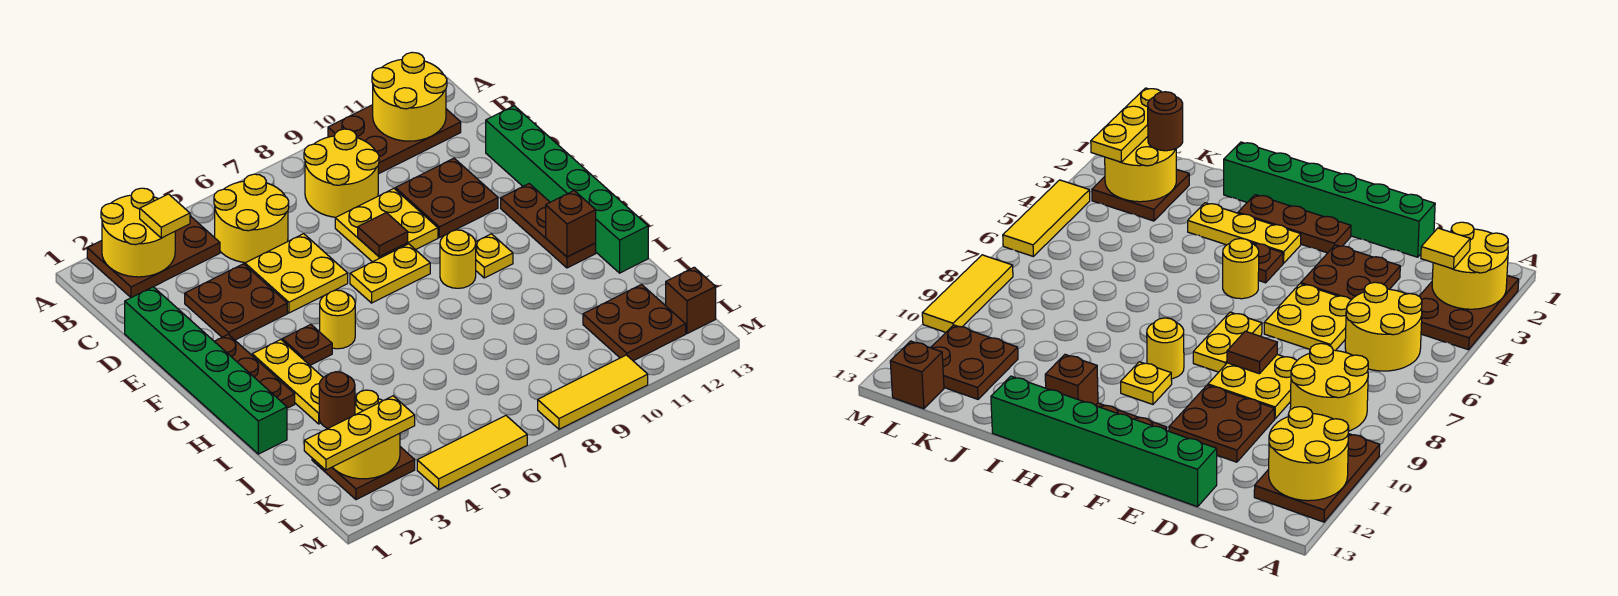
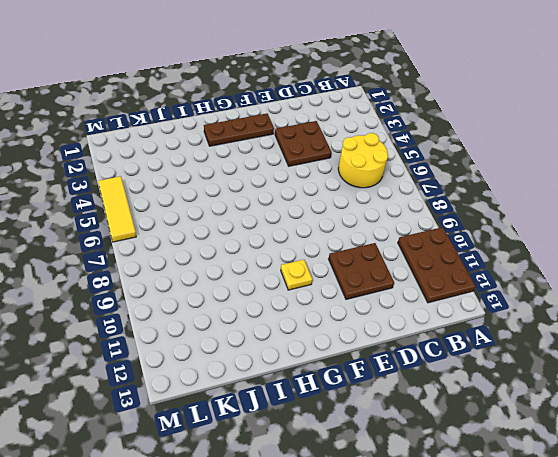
none -> brown plate A2:B4 level 1
none -> yellow round brick B8:C9 level 1
none -> green brick D1:I1 level 1
none -> yellow plate D5:E6 level 1

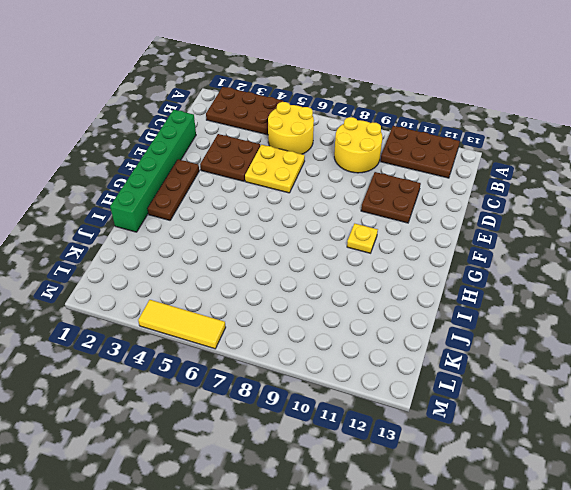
none -> yellow plate D8:E9 level 1
none -> green brick D13:I13 level 1
none -> yellow plate F7:F8 level 1
none -> brown plate F12:H12 level 1

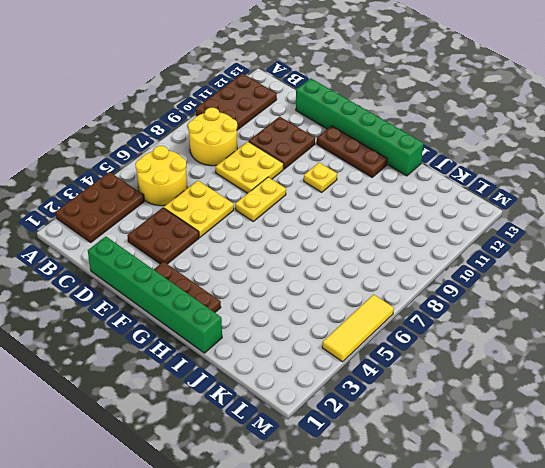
none -> yellow plate G3:I3 level 1
none -> brown plate G4 level 1
none -> yellow round brick G5 level 1
none -> yellow round brick G9 level 1

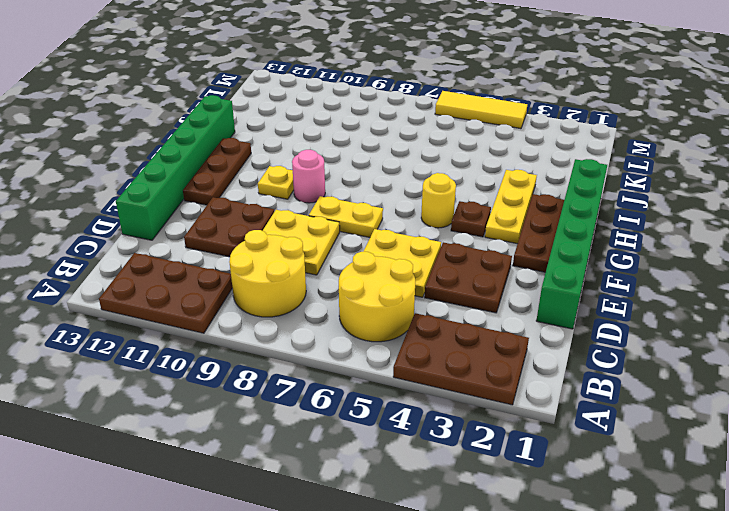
pink round brick G9 level 1 -> yellow round brick G9 level 1
none -> brown plate K2:L3 level 1
none -> brown plate K11:L12 level 1
none -> brown brick L13 level 1
none -> yellow tile M8:M10 level 1

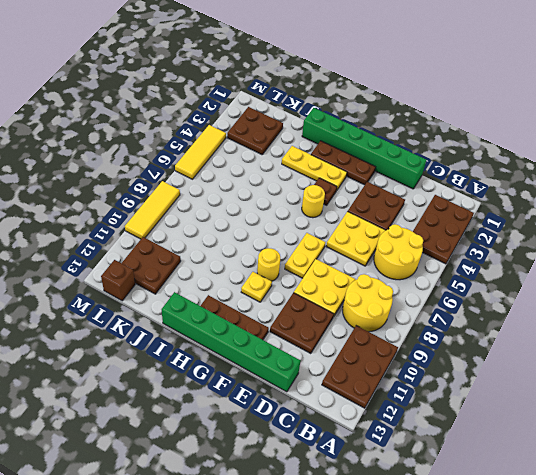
none -> yellow round brick A2:B3 level 2
none -> yellow round brick A11:B12 level 2
none -> brown tile E8 level 2
none -> brown brick H12 level 2

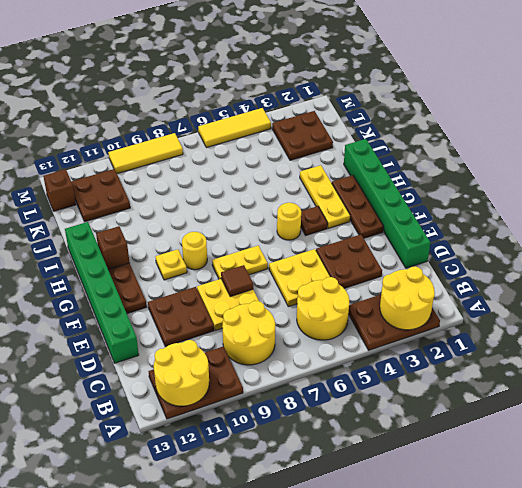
none -> yellow round brick K2:L3 level 2
none -> yellow tile B3 level 3
none -> brown round brick K2 level 3
none -> yellow plate L1:L3 level 3

